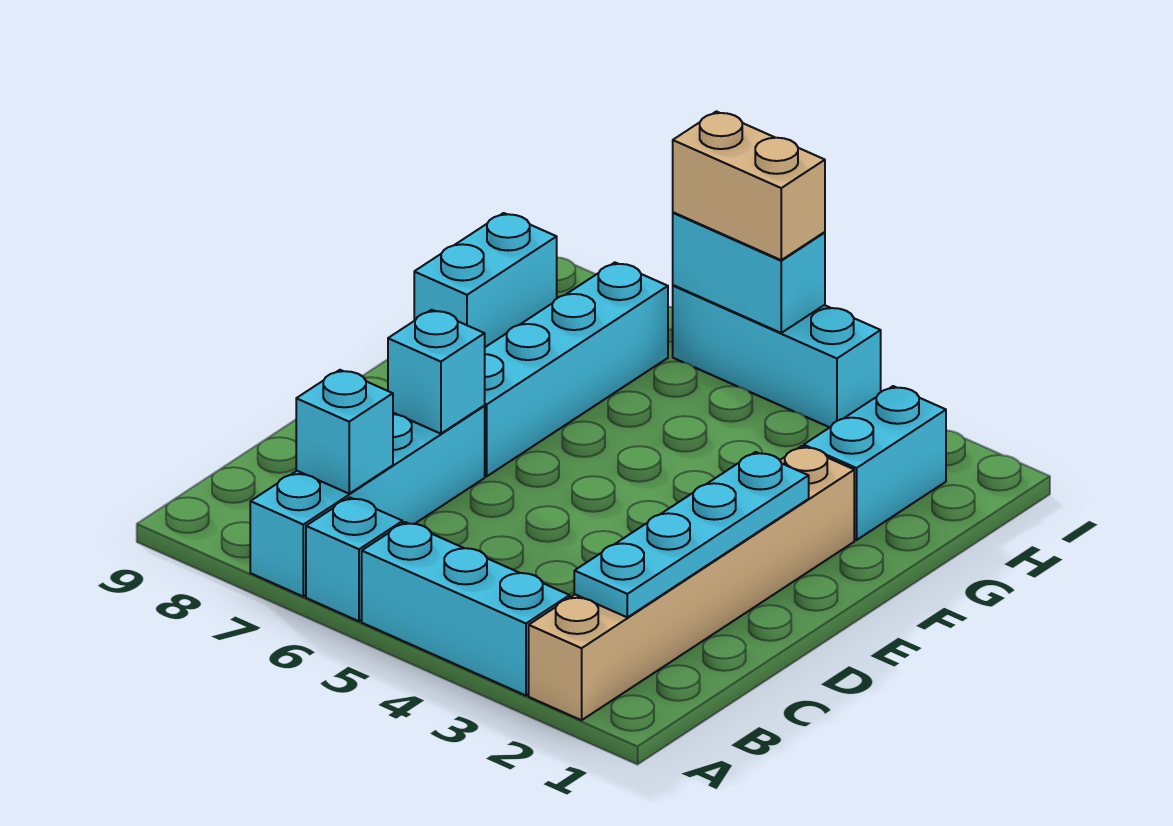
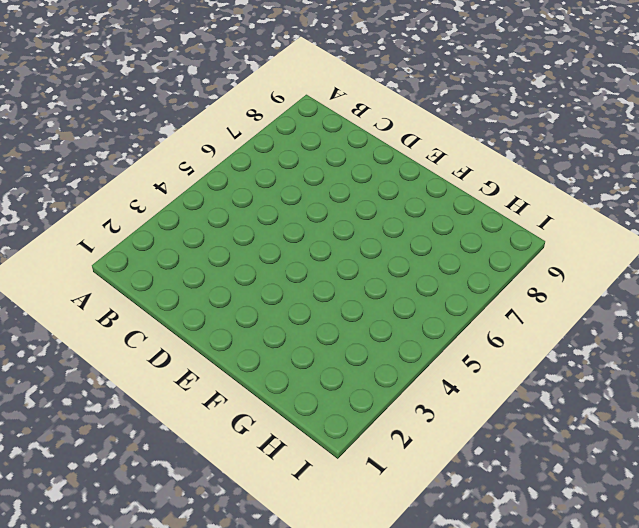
none -> tan brick A2:F2 level 1
none -> cyan brick A3:A5 level 1
none -> cyan brick A6 level 1

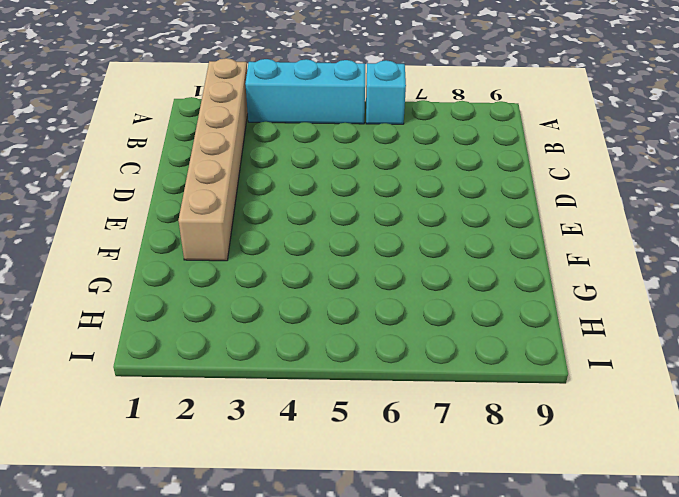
none -> cyan brick A7:D7 level 1
none -> cyan brick E7:H7 level 1
none -> cyan brick G2:H2 level 1

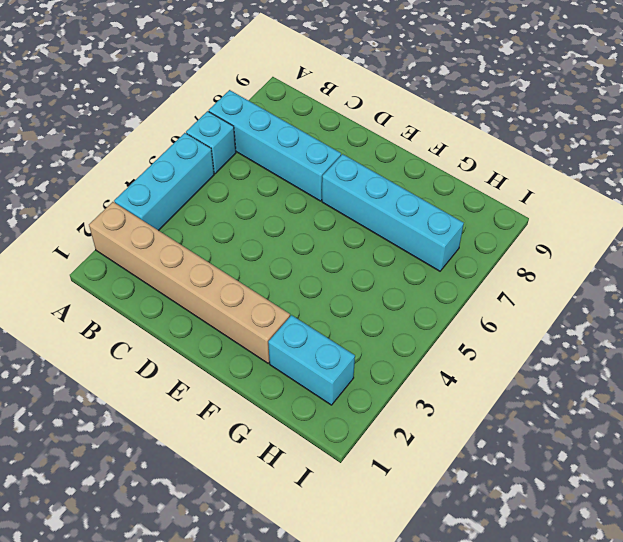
none -> cyan brick G9:H9 level 1
none -> cyan brick I4:I6 level 1
none -> cyan plate B2:E2 level 2

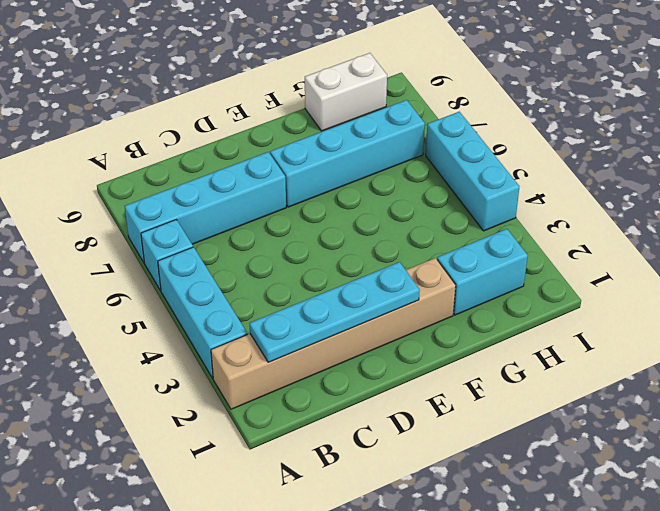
white brick G9:H9 level 1 -> cyan brick G9:H9 level 1
none -> cyan brick B7 level 2
none -> cyan brick D7 level 2
none -> cyan brick I5:I6 level 2

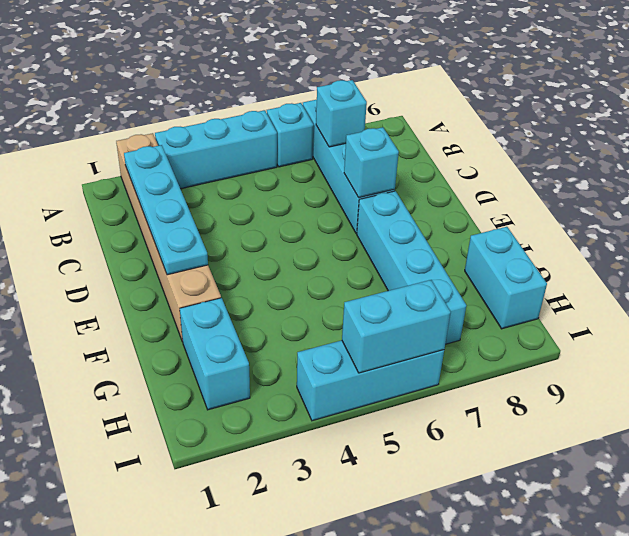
none -> tan brick I5:I6 level 3

